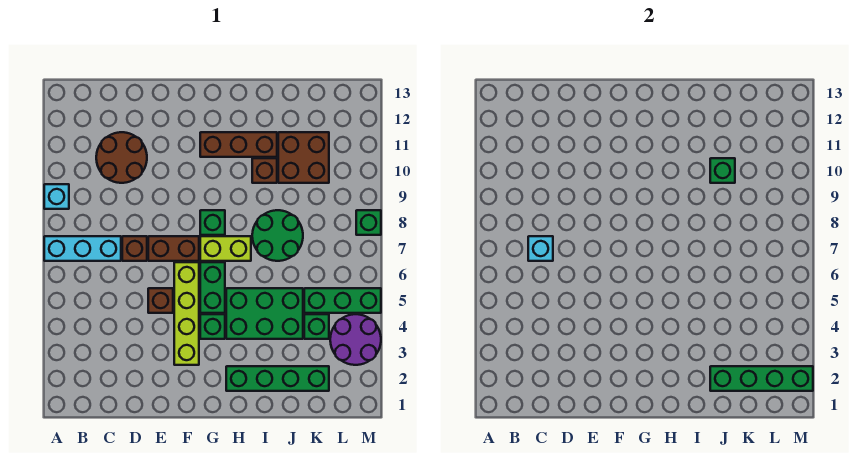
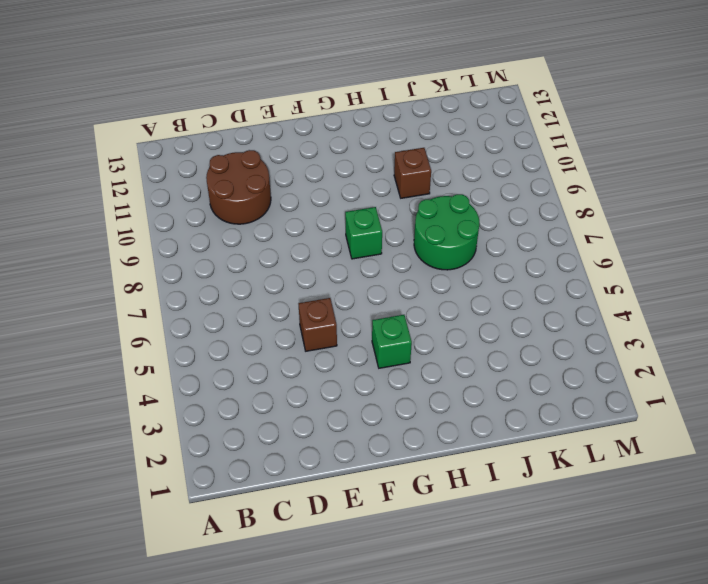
none -> cyan brick A7:C7 level 1
none -> cyan brick A9 level 1
none -> brown brick D7 level 1

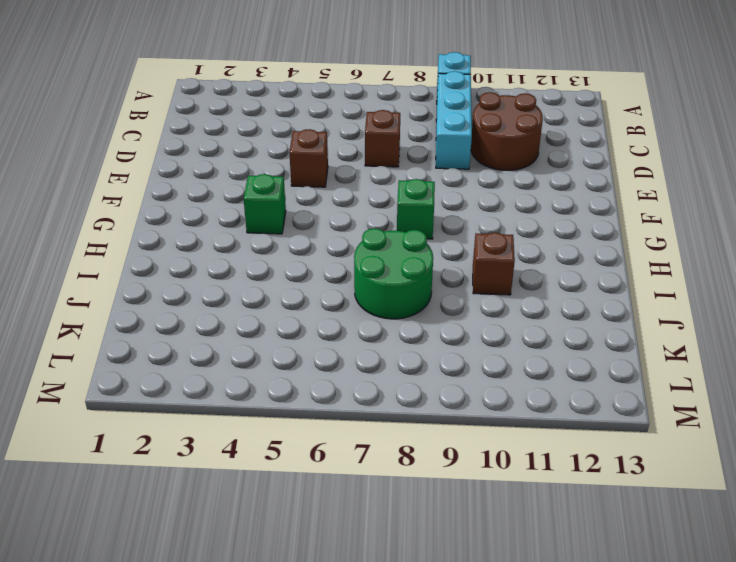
cyan brick B9:D9 level 1 -> cyan brick A7:C7 level 1
none -> brown brick E7:F7 level 1
none -> lime brick F3:F6 level 1
none -> green brick G5:G6 level 1

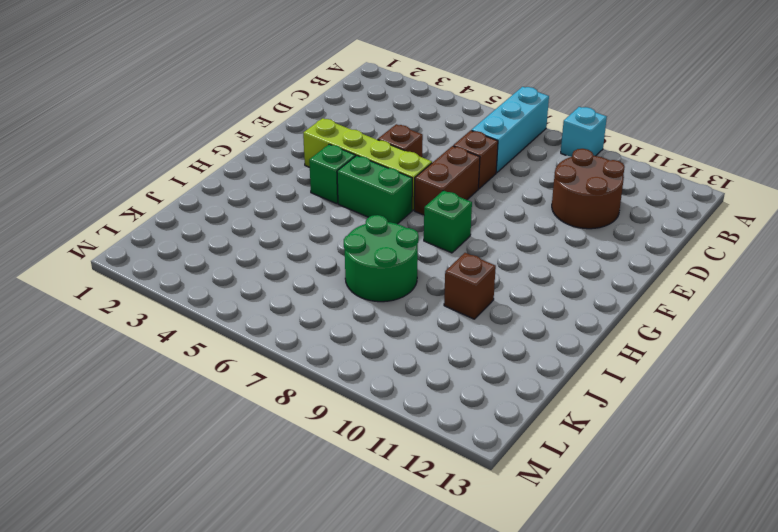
none -> lime brick G7:H7 level 1
none -> brown brick G11:I11 level 1
none -> green brick H2:K2 level 1

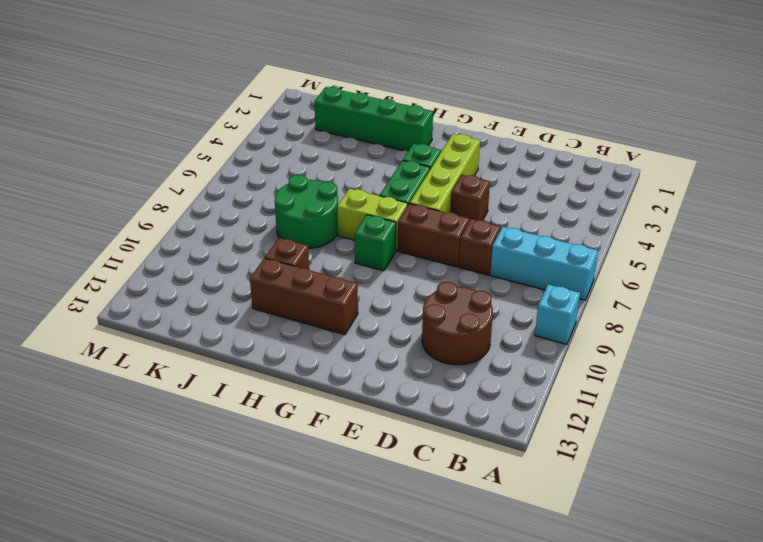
none -> green brick H4:J5 level 1
none -> brown brick J10:K11 level 1
none -> green brick K4 level 1

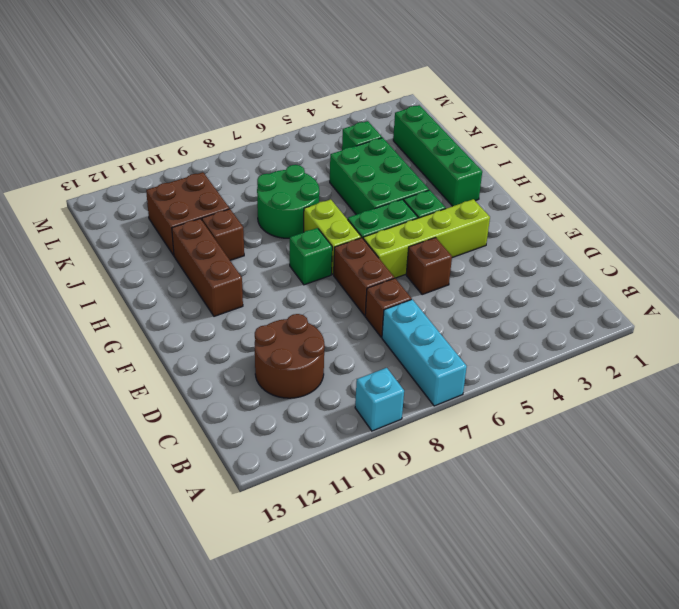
none -> green brick K5:M5 level 1
none -> purple round brick L3:M4 level 1
none -> green brick M8 level 1

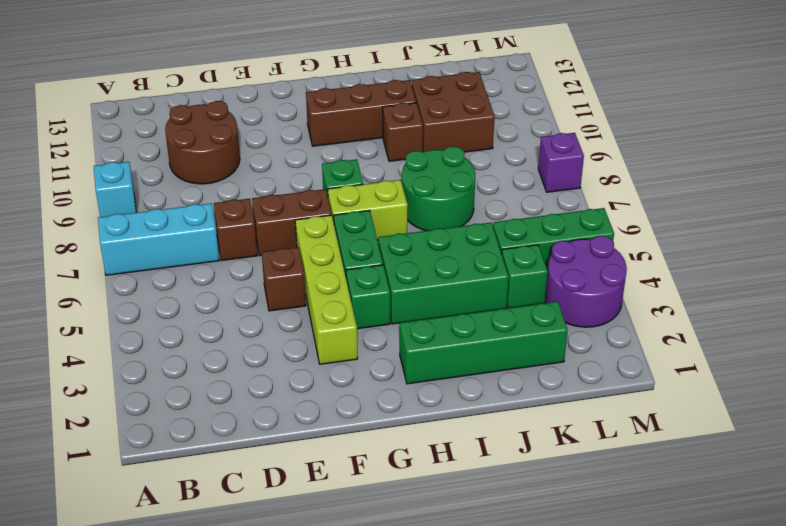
purple brick M8 level 1 -> green brick M8 level 1
none -> cyan brick C7 level 2
none -> green brick J2:M2 level 2
none -> green brick J10 level 2

